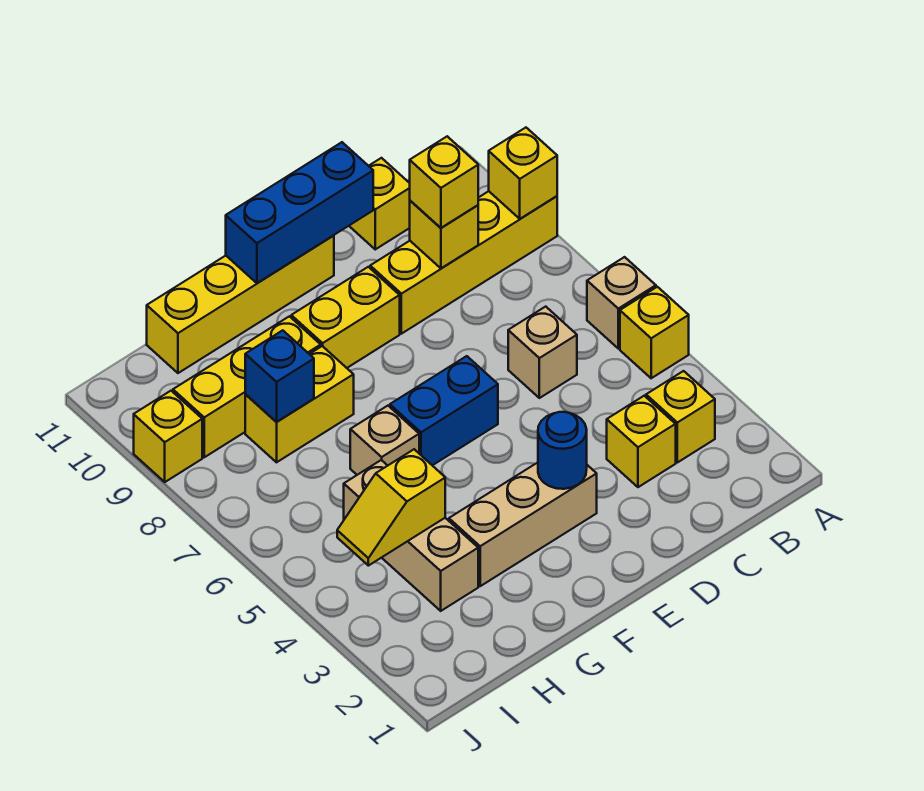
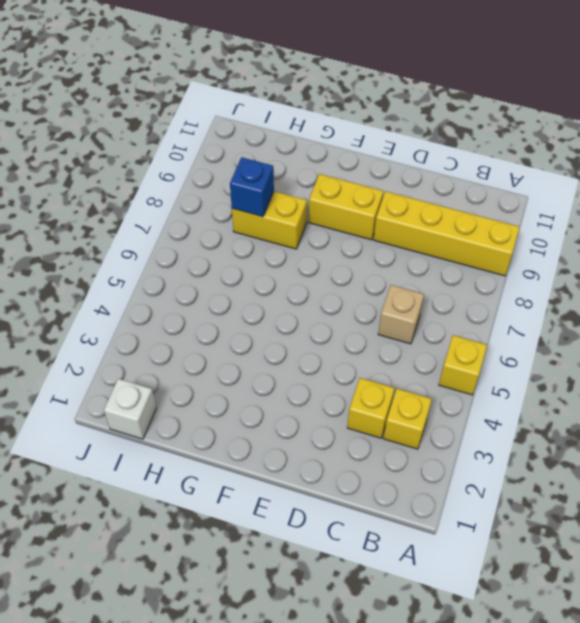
white brick I1 level 1 -> none
none -> tan brick A6 level 1
none -> yellow brick C11 level 1
none -> tan brick E3:G3 level 1

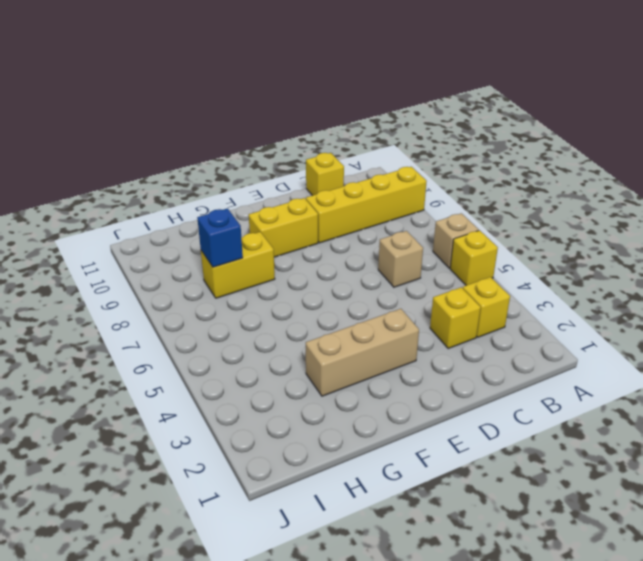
none -> blue brick E6:F6 level 1
none -> yellow brick E11:H11 level 1
none -> tan brick G6 level 1

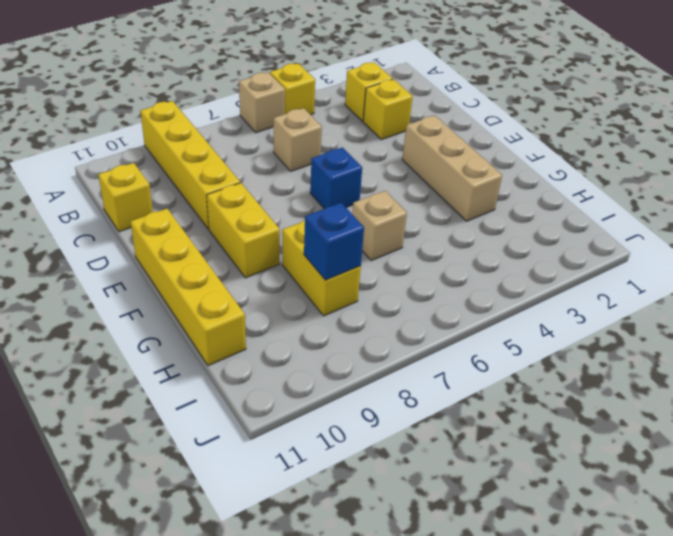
blue brick E6 level 1 -> blue brick E6:F6 level 1
none -> yellow brick G9:I9 level 1
none -> tan brick H3:H5 level 1
none -> yellow brick J9 level 1

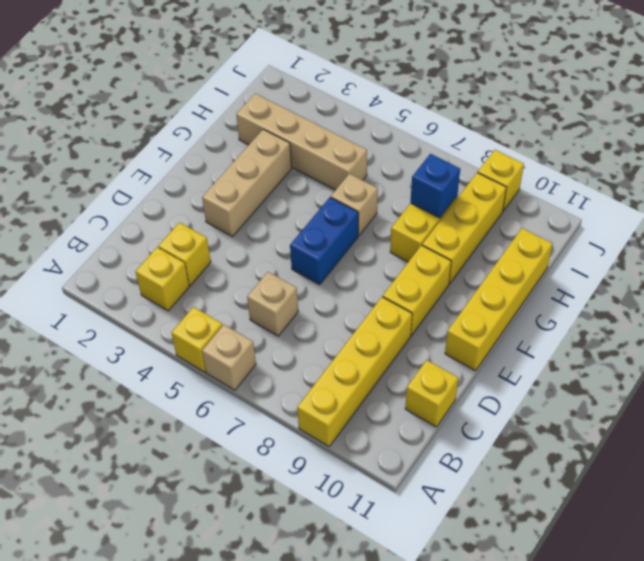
tan brick H2:H5 level 1 -> tan brick H3:H5 level 1
none -> yellow brick A9 level 2
none -> yellow brick C9 level 2
none -> blue brick D11:F11 level 2

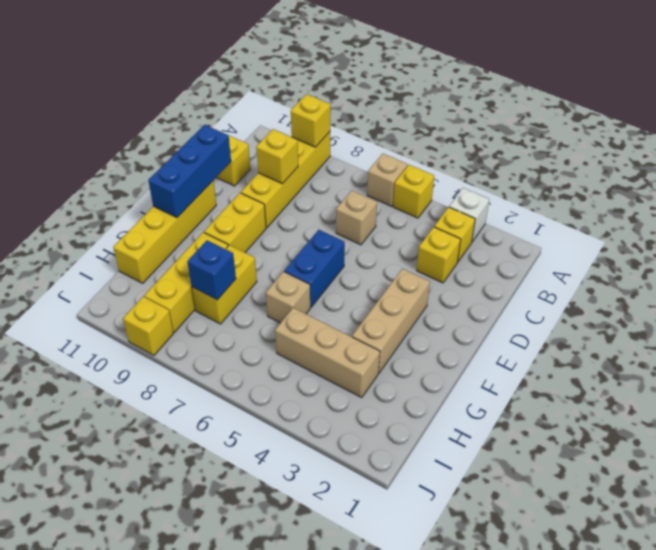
white brick A3 level 1 -> none
none -> blue round brick E3 level 2
none -> yellow slope H4:I4 level 2 top H
none -> yellow brick C9 level 3

